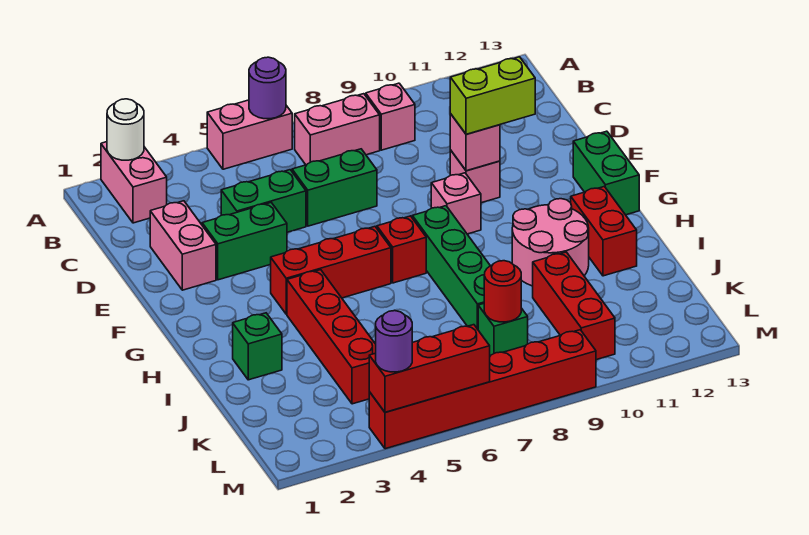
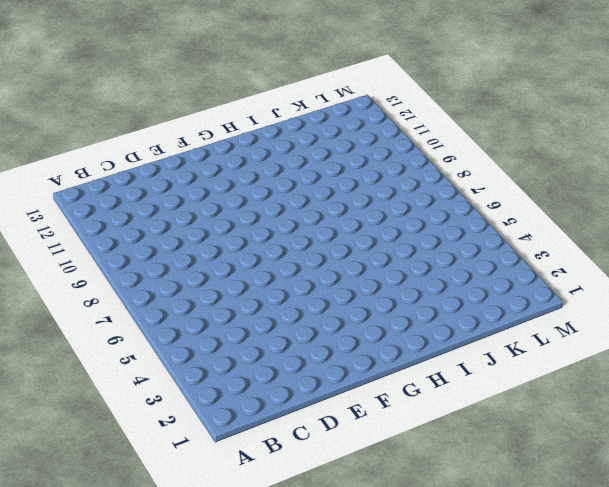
none -> pink brick A2:B2 level 1
none -> pink brick A5:A6 level 1
none -> pink brick B7:B8 level 1

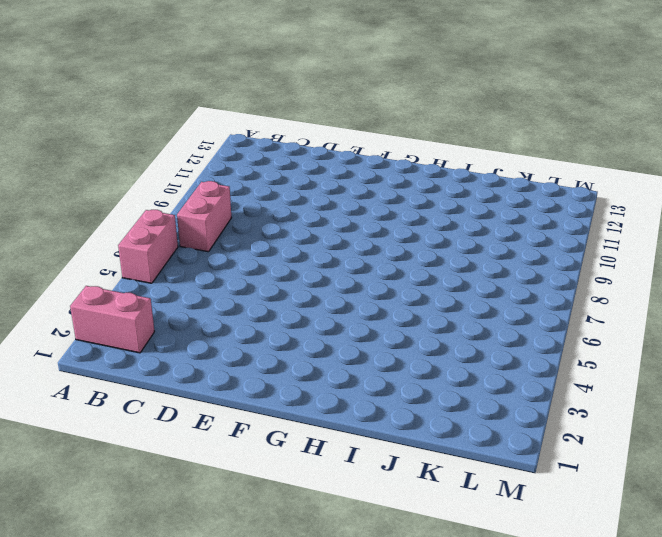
none -> pink brick B9 level 1
none -> pink brick D2:E2 level 1
none -> green brick D4:D5 level 1

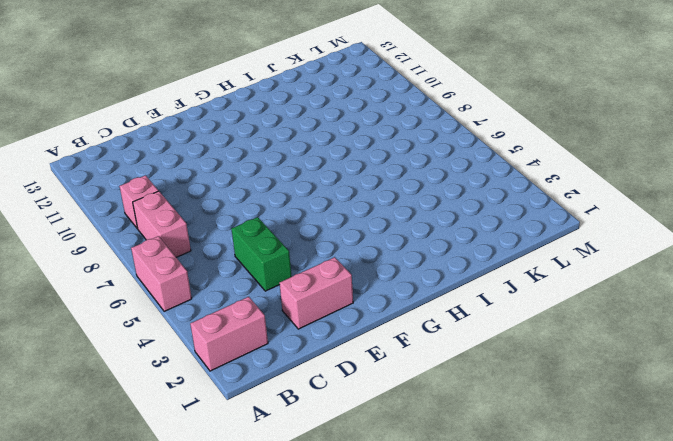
none -> green brick D6:D7 level 1
none -> green brick E3:E4 level 1
none -> pink brick E10 level 1

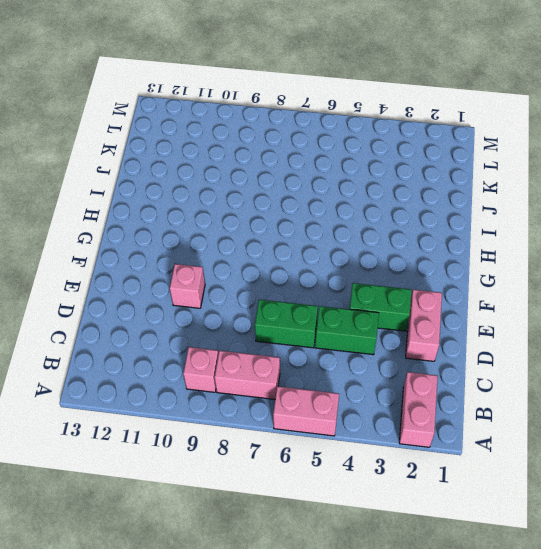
none -> pink brick F9 level 1
none -> green brick F13:G13 level 1
none -> red brick G4:G6 level 1

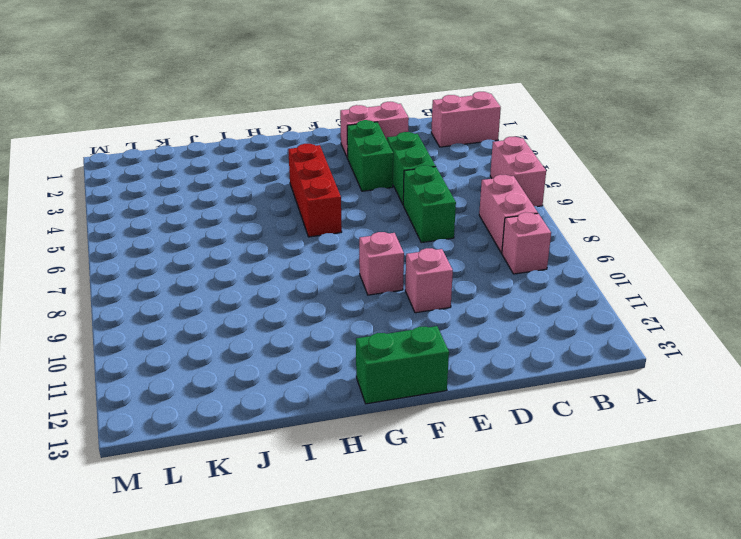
none -> red brick G7 level 1
none -> green brick G8:J8 level 1
none -> red brick H4:K4 level 1

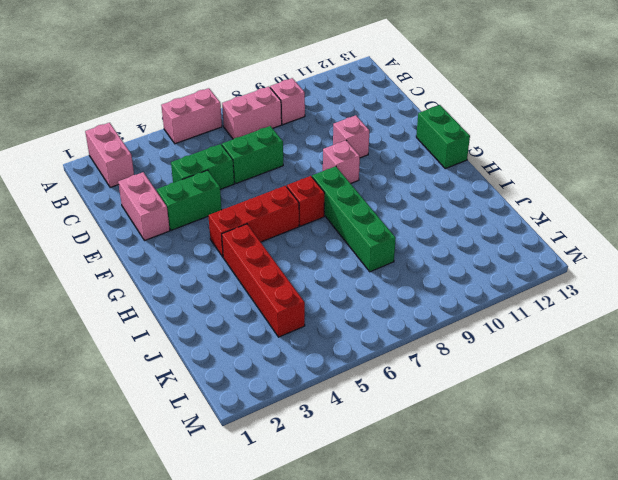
none -> pink round brick H10:I11 level 1
none -> red brick H12:I12 level 1
none -> green brick I2 level 1

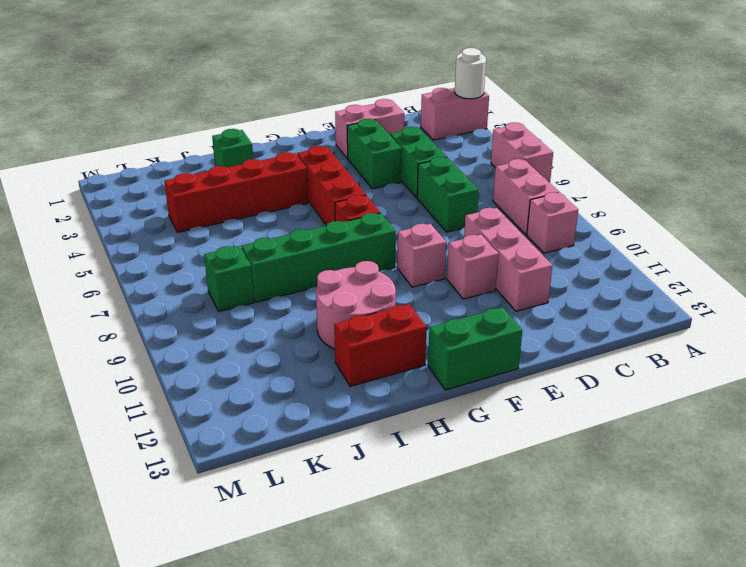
pink brick D9:D11 level 1 -> none
none -> red brick J10:L10 level 1
none -> red brick M4:M9 level 1
none -> purple round brick A6 level 2

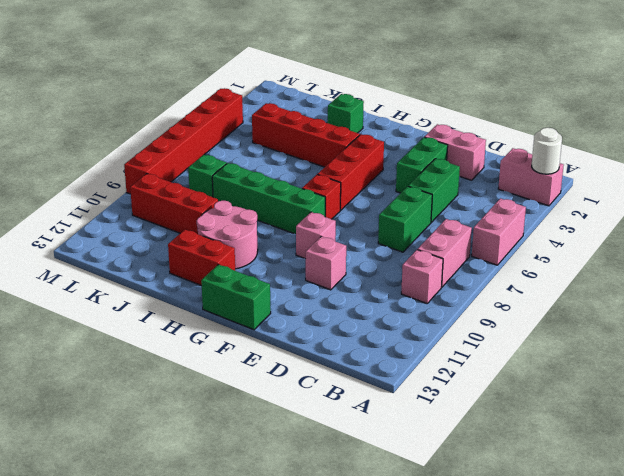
none -> purple round brick A6 level 2
none -> pink brick E10 level 2
none -> red round brick K8 level 2

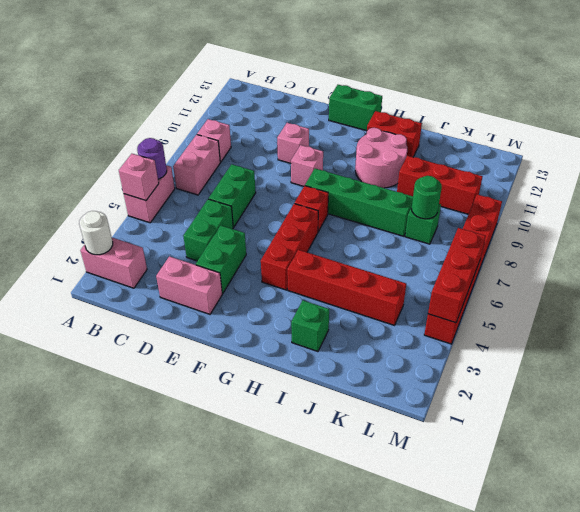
pink brick A5 level 2 -> pink brick E10 level 2
green round brick K8 level 2 -> red round brick K8 level 2
none -> lime brick E10:E11 level 3
none -> purple round brick M4 level 3

